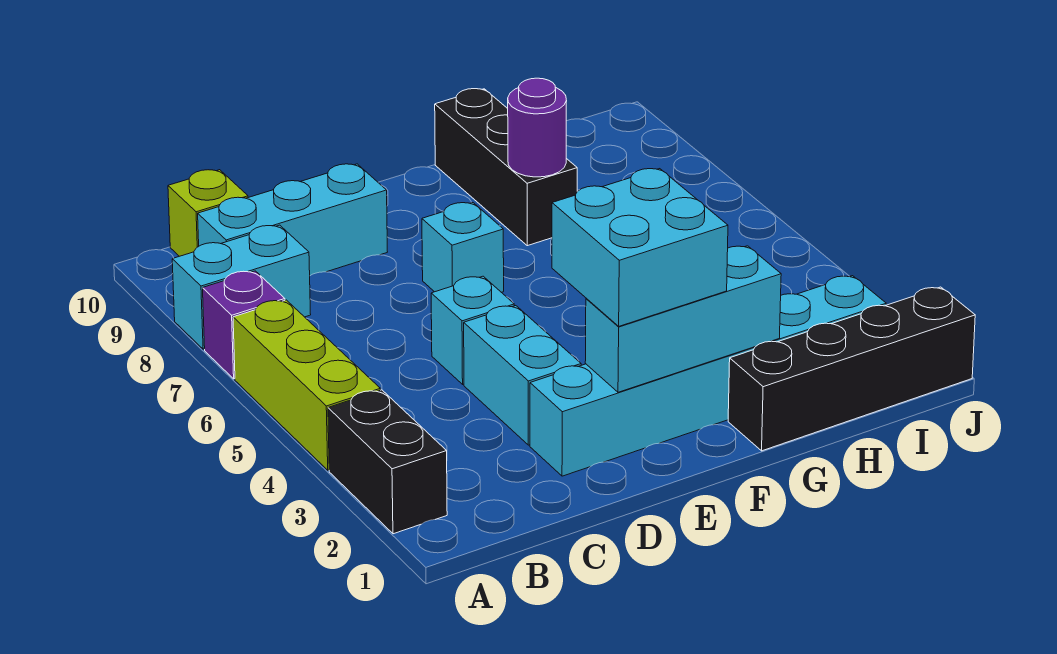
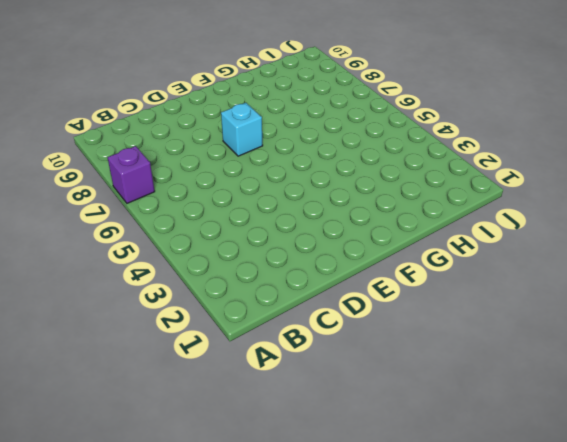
none -> black brick A2:A3 level 1
none -> lime brick A4:A6 level 1
none -> cyan brick A8:B8 level 1

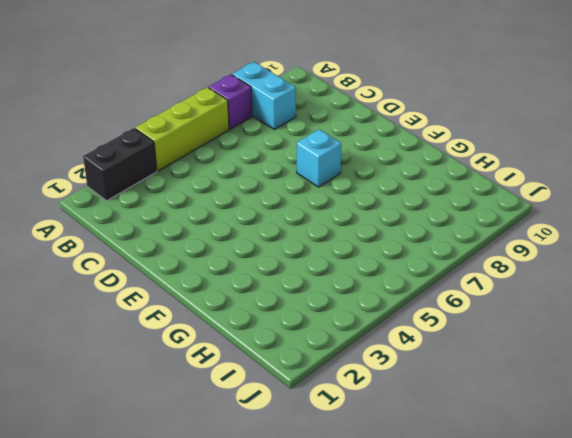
none -> cyan brick B9:D9 level 1
none -> lime brick B10 level 1
none -> cyan brick D2:I2 level 1

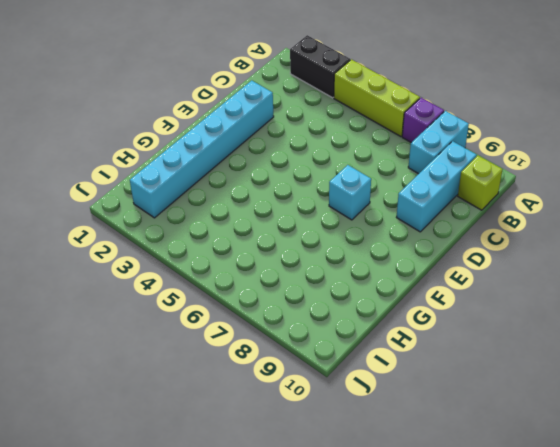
none -> cyan brick D3:D4 level 1
none -> cyan brick D5 level 1
none -> black brick G1:J1 level 1

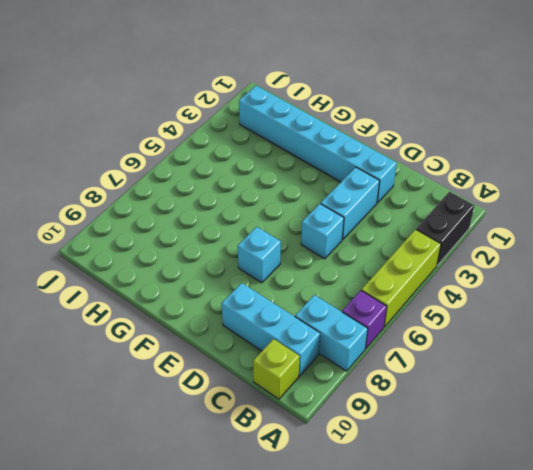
none -> black brick G1:J1 level 1
none -> black brick G8:G10 level 1
none -> cyan brick E2:G2 level 2

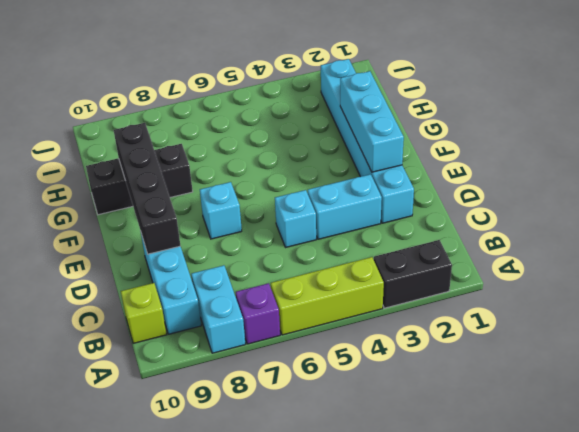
black brick D9:G9 level 2 -> black brick G1:J1 level 1
none -> purple round brick G8 level 2
none -> cyan brick E2:F3 level 3

